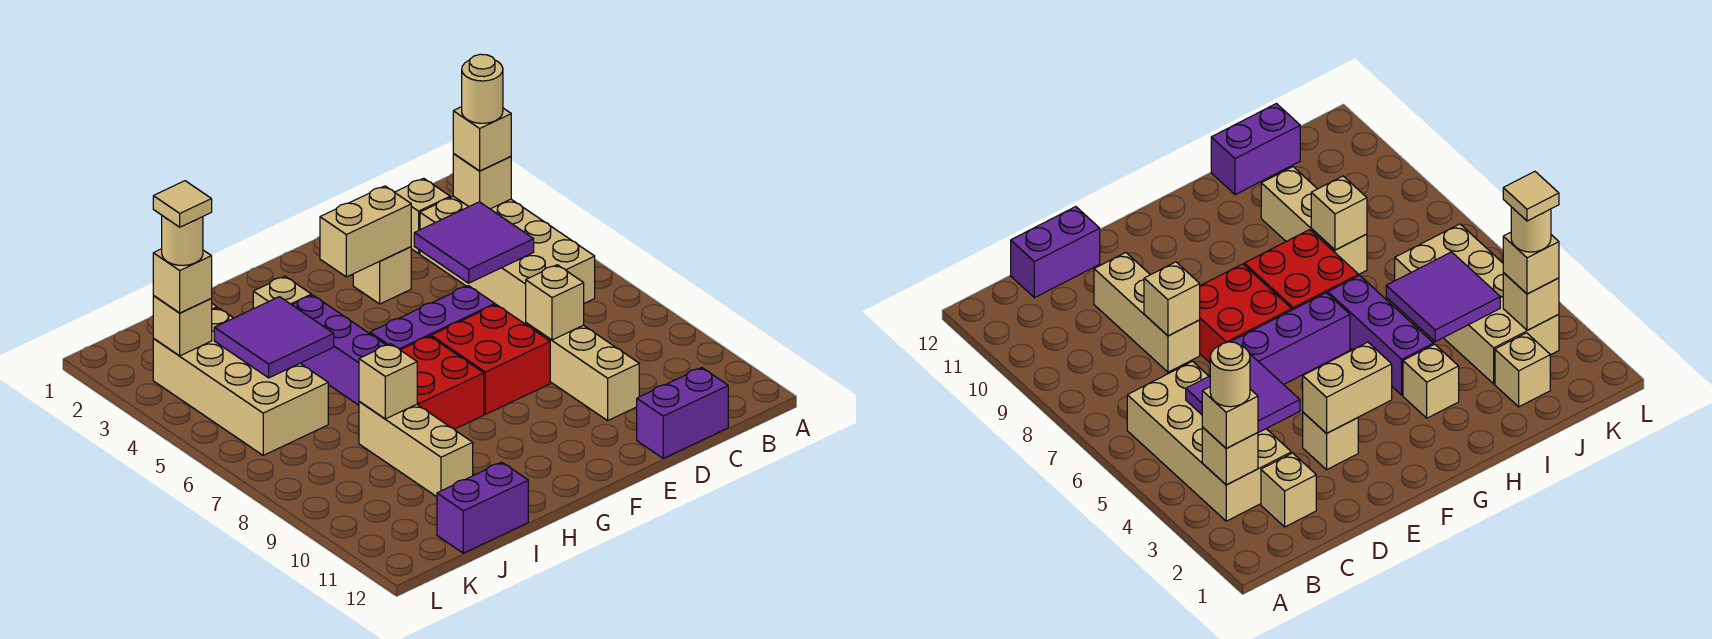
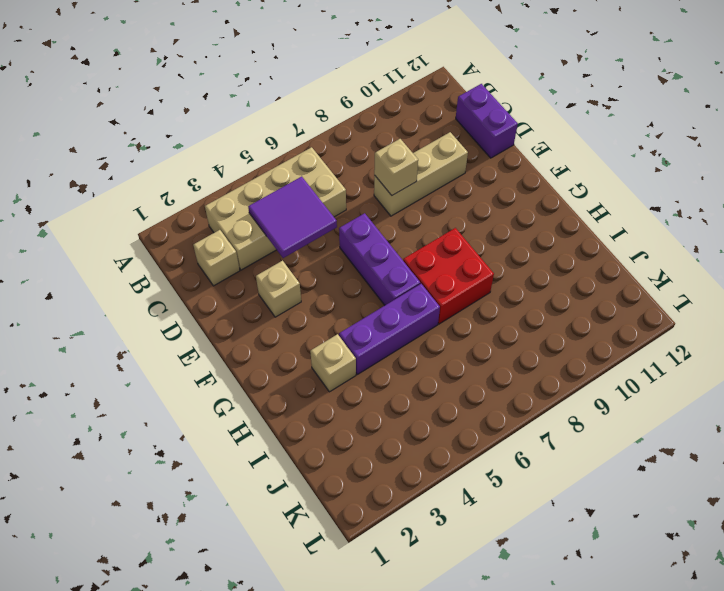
none -> red brick E7:F8 level 1
none -> tan brick I8:I10 level 1
none -> purple brick I12:J12 level 1

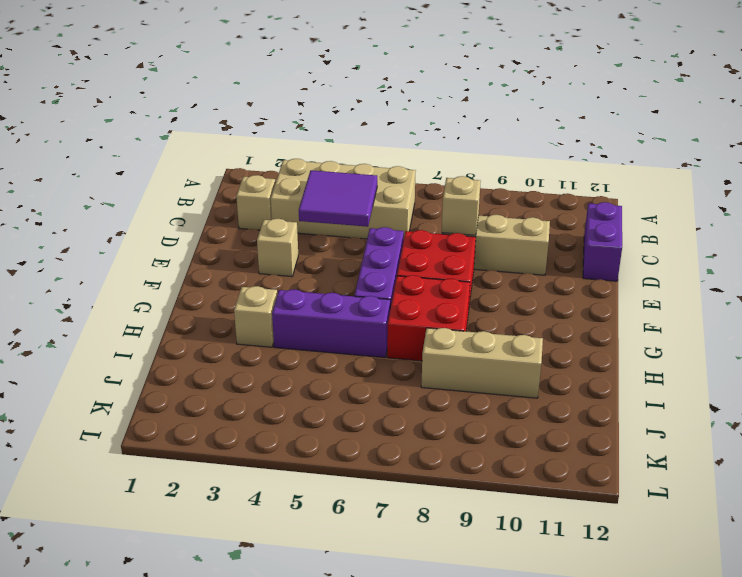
none -> purple brick I12:J12 level 1
none -> tan brick J2 level 1
none -> tan brick J3:K6 level 1

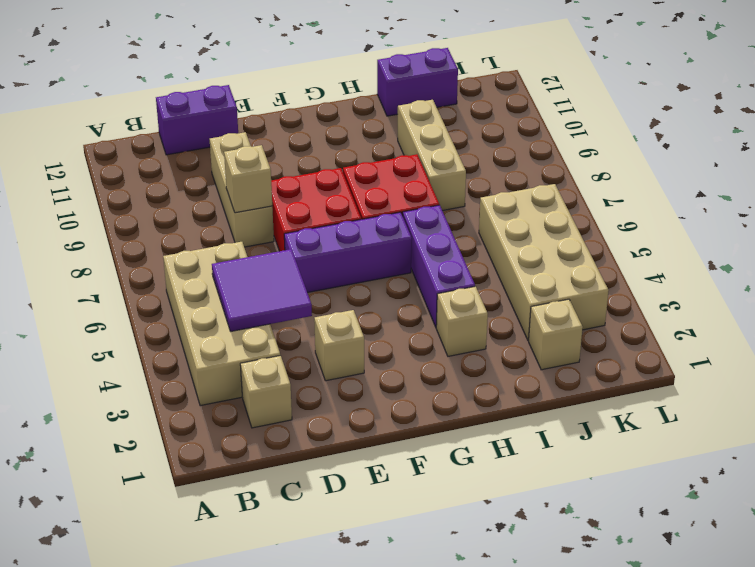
none -> tan brick B3 level 2
none -> tan brick E3:F3 level 2
none -> purple tile I4:J5 level 2

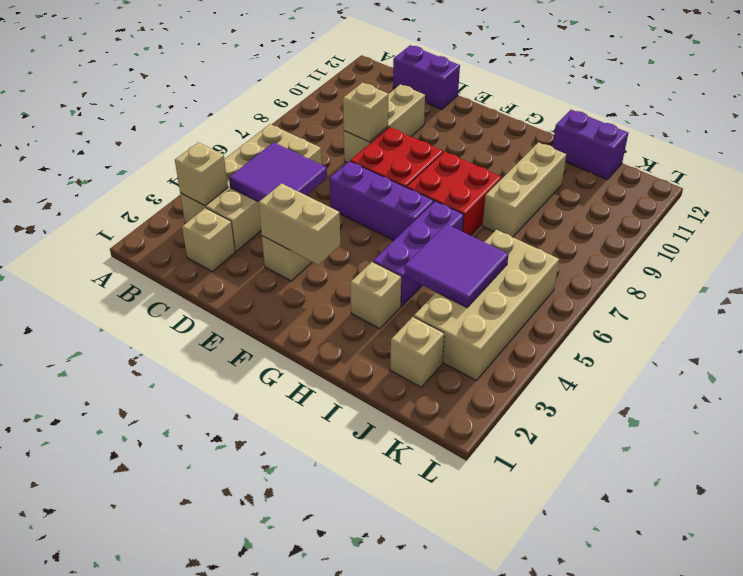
none -> tan brick I8 level 2
none -> tan brick K3 level 2
none -> tan brick B3 level 3

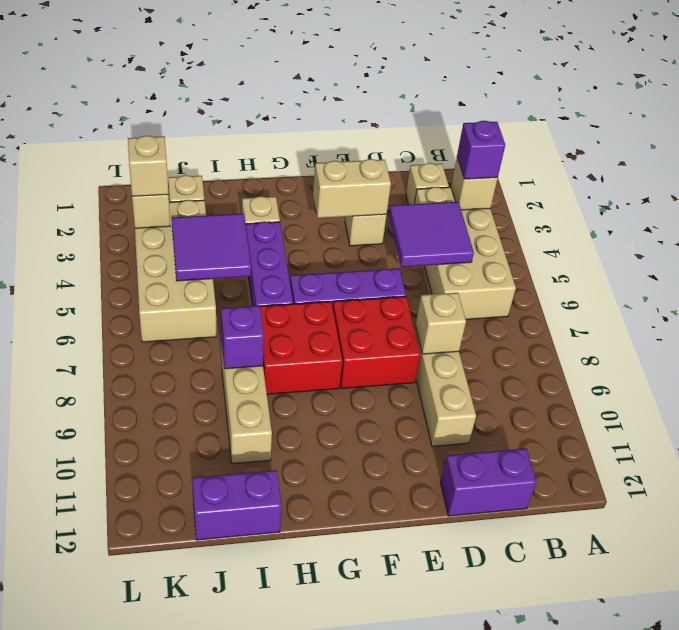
purple brick B3 level 3 -> tan brick B3 level 3
purple brick I8 level 2 -> tan brick I8 level 2
none -> tan round brick B3 level 4
none -> tan round brick K3 level 4
none -> tan tile K3 level 5

